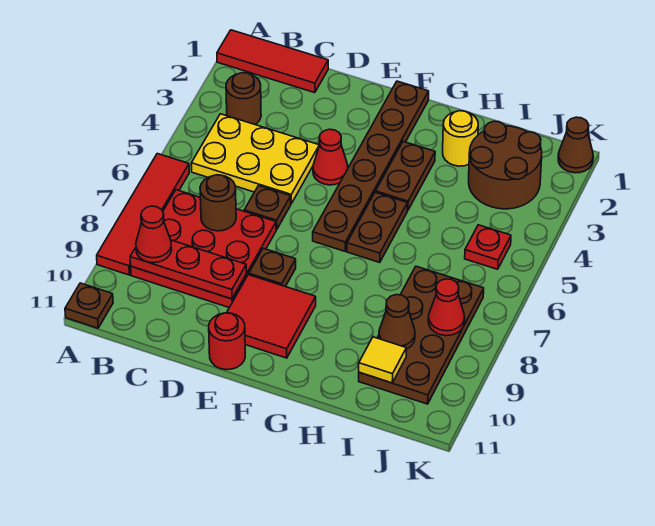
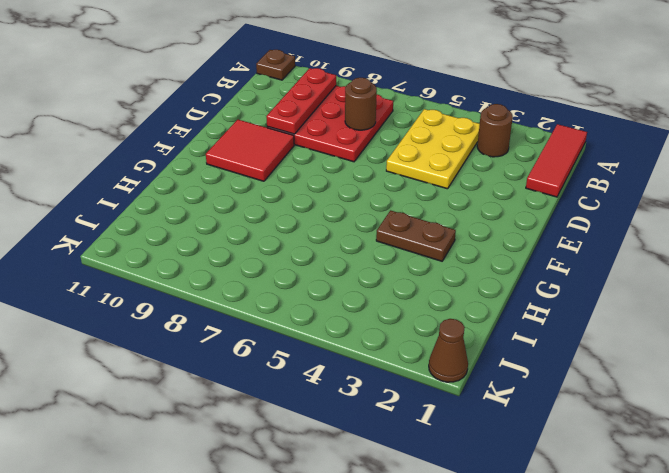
none -> red tile A6:A9 level 1
none -> brown plate D6 level 1
none -> red cone E4 level 1

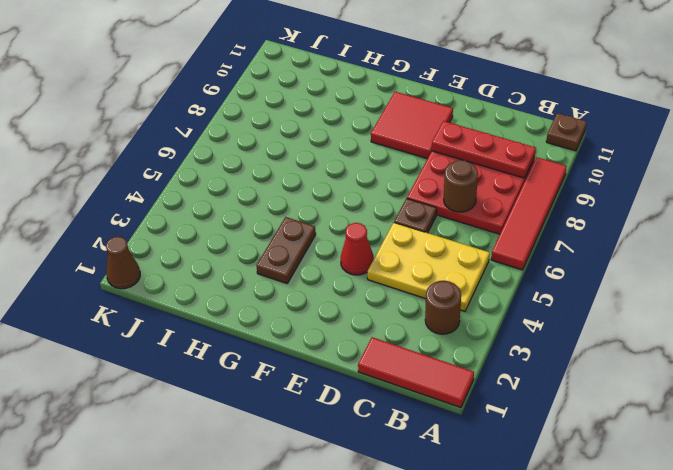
none -> brown plate E8 level 1
none -> red round brick E11 level 1
none -> brown plate F1:F6 level 1

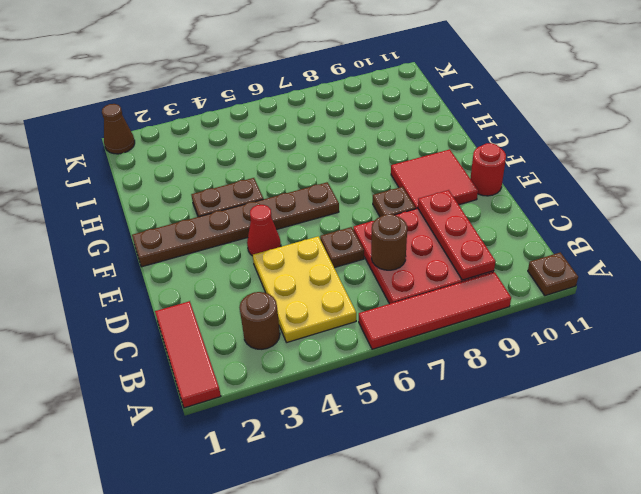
none -> brown plate G5:G6 level 1
none -> yellow round brick H2 level 1
none -> brown round brick I2:J3 level 1

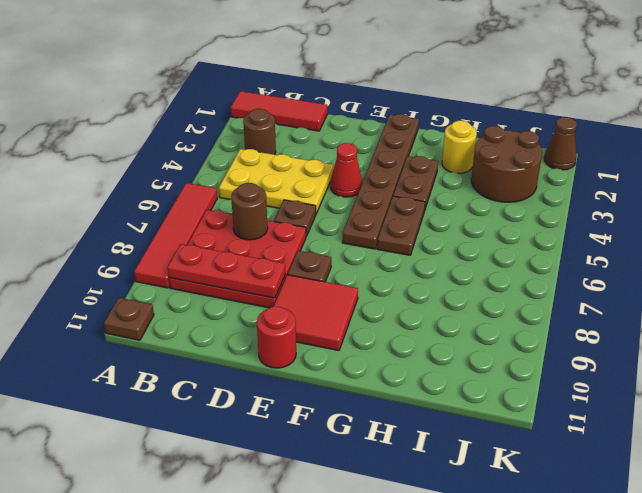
none -> brown plate I7:J10 level 1
none -> red plate J5 level 1
none -> brown cone I9 level 2

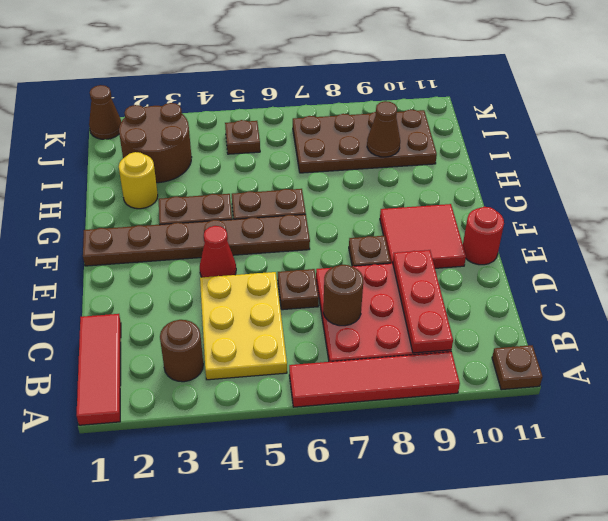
brown plate J5 level 1 -> red plate J5 level 1
none -> yellow tile I10 level 2
none -> red cone J8 level 2
none -> red cone B9 level 3

